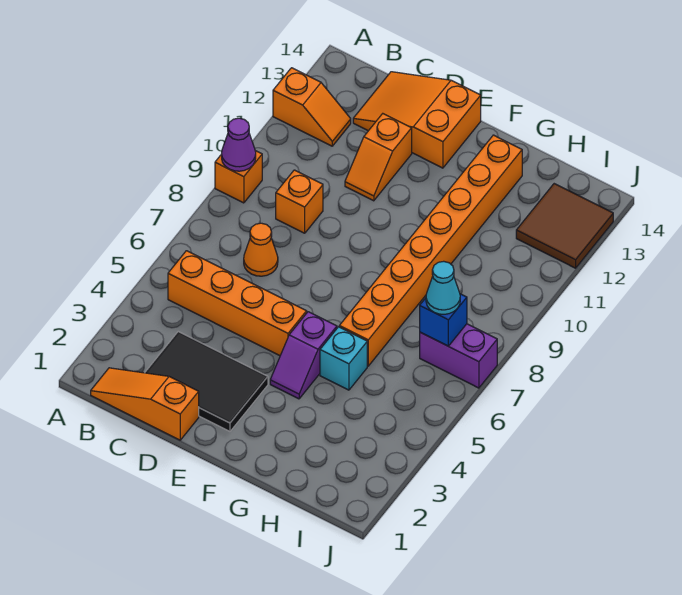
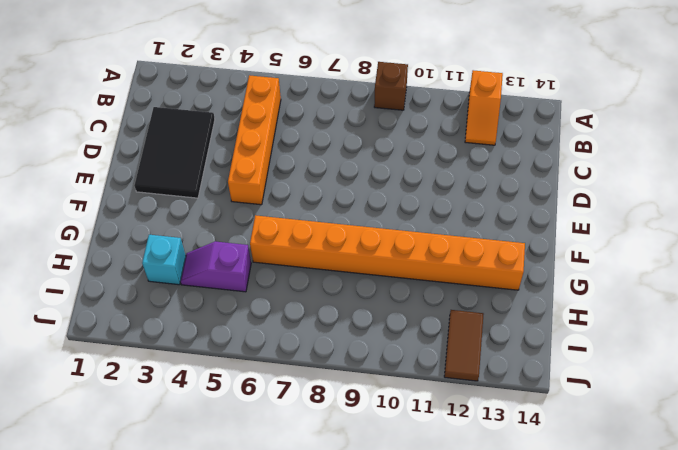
brown brick A9 level 1 -> orange brick A9 level 1
cyan brick H3 level 1 -> cyan brick G5 level 1
purple slope H4:H5 level 1 top 5 -> purple slope F4:F5 level 1 top 5
brown tile I12:J12 level 1 -> brown tile I12:J13 level 1
none -> orange slope B1:D1 level 1 top D
none -> orange cone C7 level 1
none -> orange brick C9 level 1

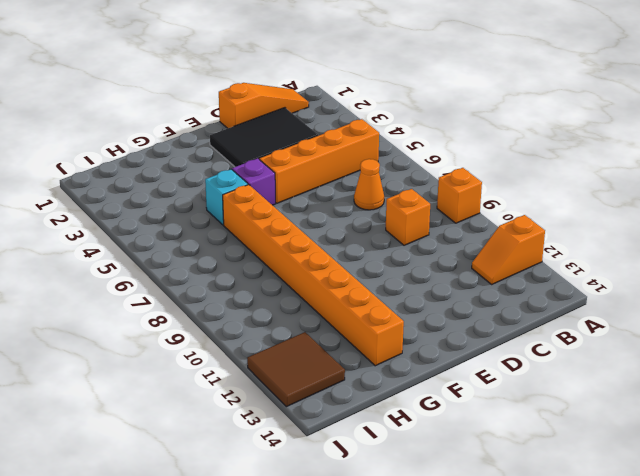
none -> orange slope C13:E14 level 1 top E
none -> orange slope D11:D12 level 1 top 12
none -> purple brick I7:J7 level 1

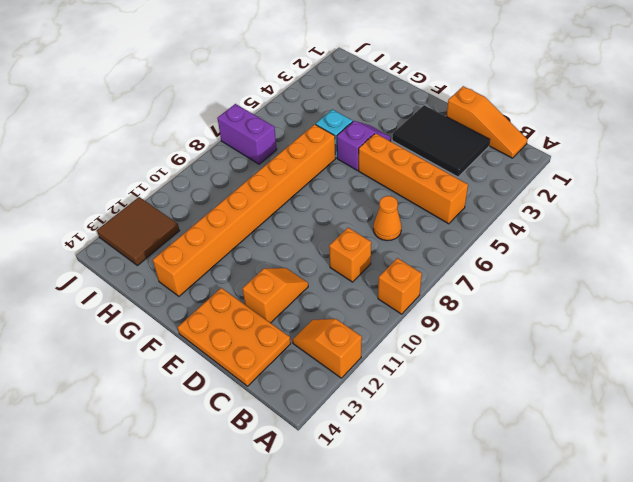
orange plate C13:E14 level 1 -> orange slope C13:E14 level 1 top E
none -> purple cone A9 level 2
none -> blue brick I7 level 2
none -> cyan cone I7 level 3

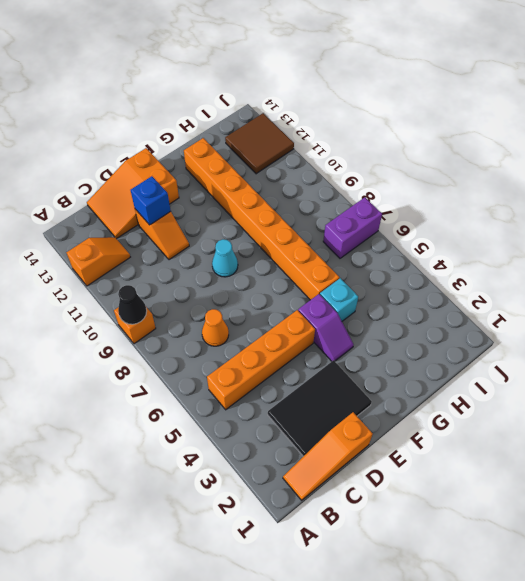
black cone A9 level 2 -> purple cone A9 level 2
blue brick D12 level 2 -> blue brick I7 level 2
cyan cone E9 level 1 -> cyan cone I7 level 3
none -> orange brick C9 level 1

